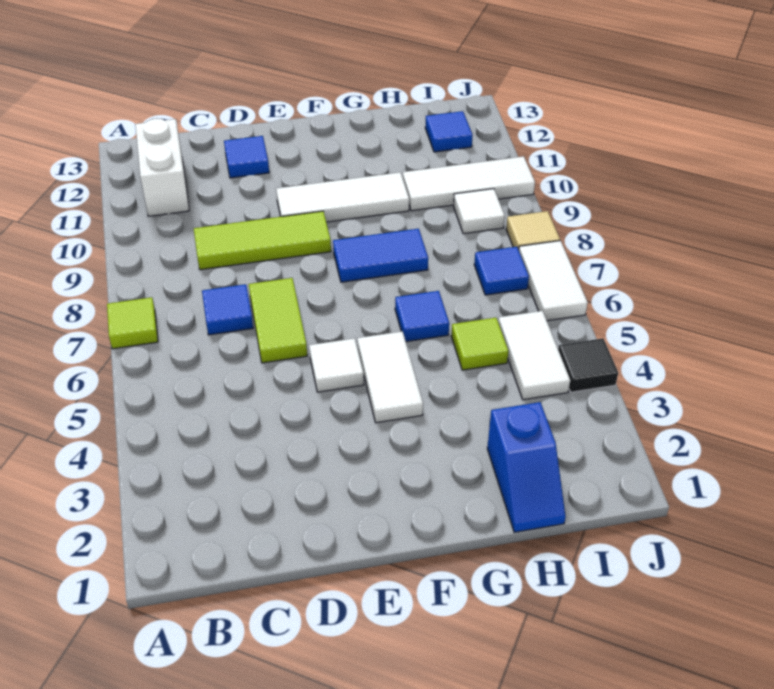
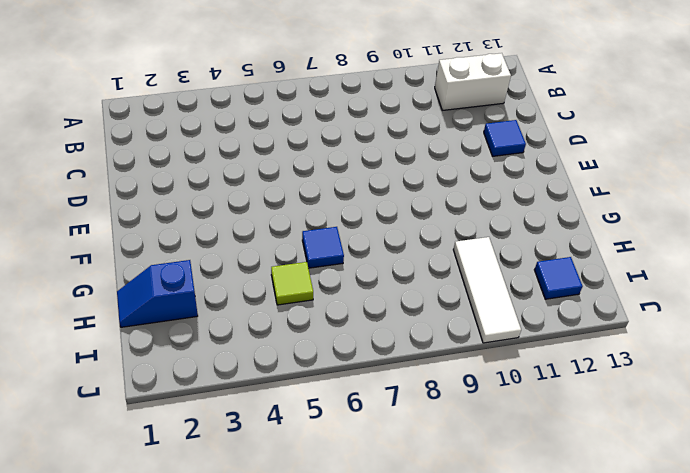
none -> lime tile A7 level 1
none -> blue tile C7 level 1
none -> lime tile C9:E9 level 1

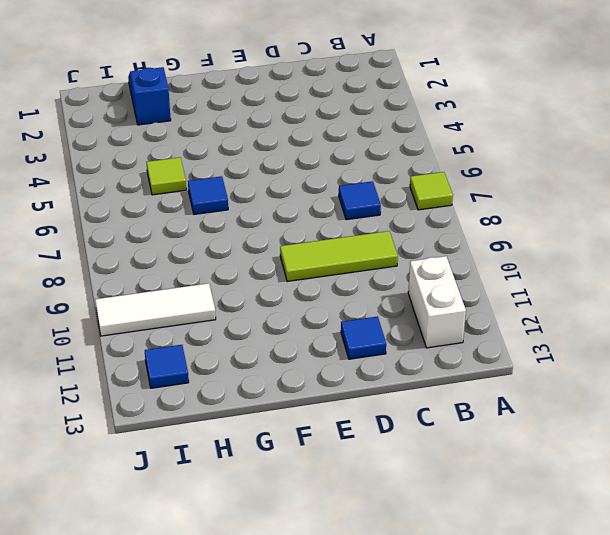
none -> lime tile D6:D7 level 1
none -> white tile E5 level 1
none -> white tile E10:G10 level 1

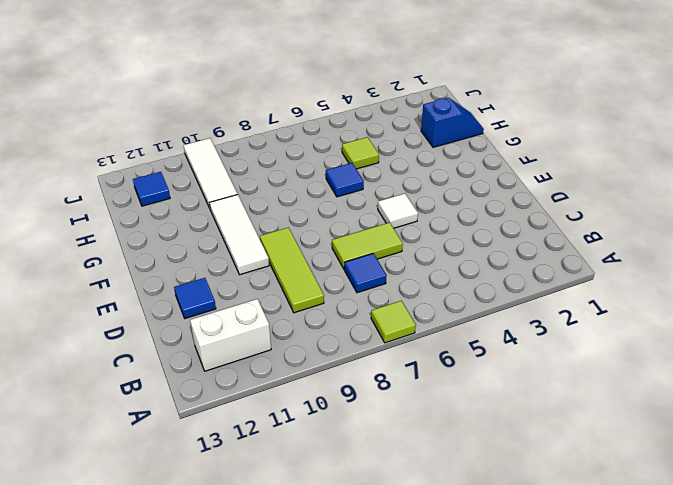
none -> white tile F4:F5 level 1
none -> blue tile F8:G8 level 1
none -> white tile I4:I5 level 1

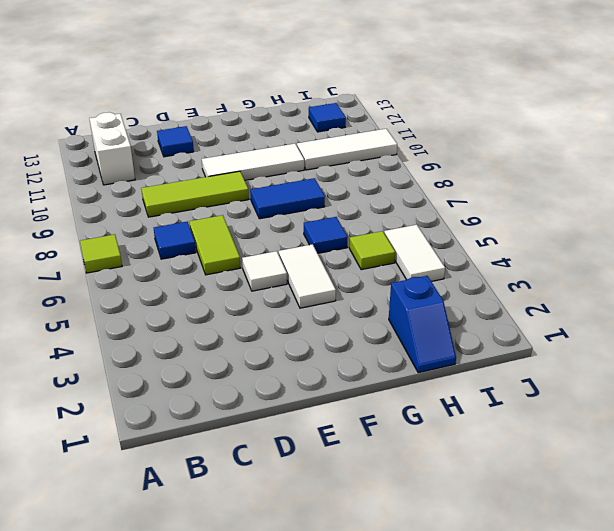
none -> blue tile I7 level 1
none -> white tile I9 level 1
none -> black tile J4 level 1

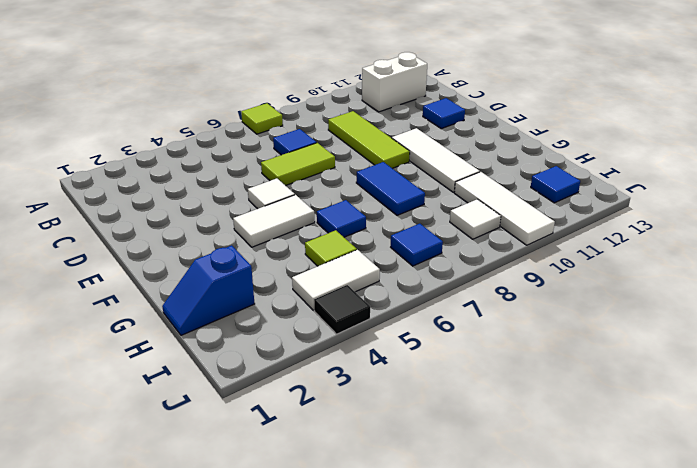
none -> white tile J6:J7 level 1
none -> tan tile J8 level 1

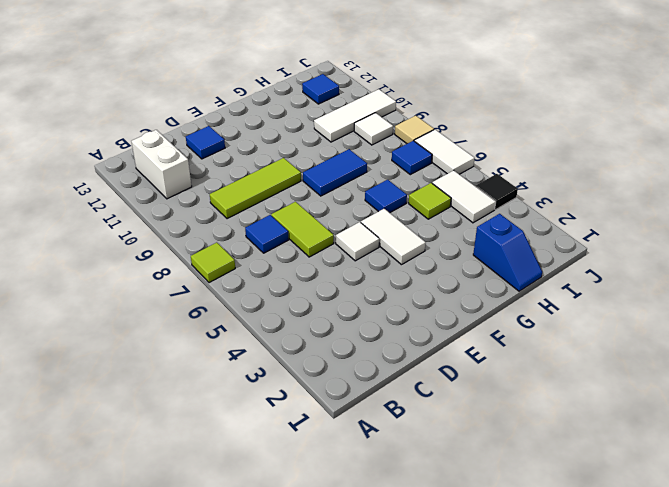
none -> white tile E10:G10 level 1

